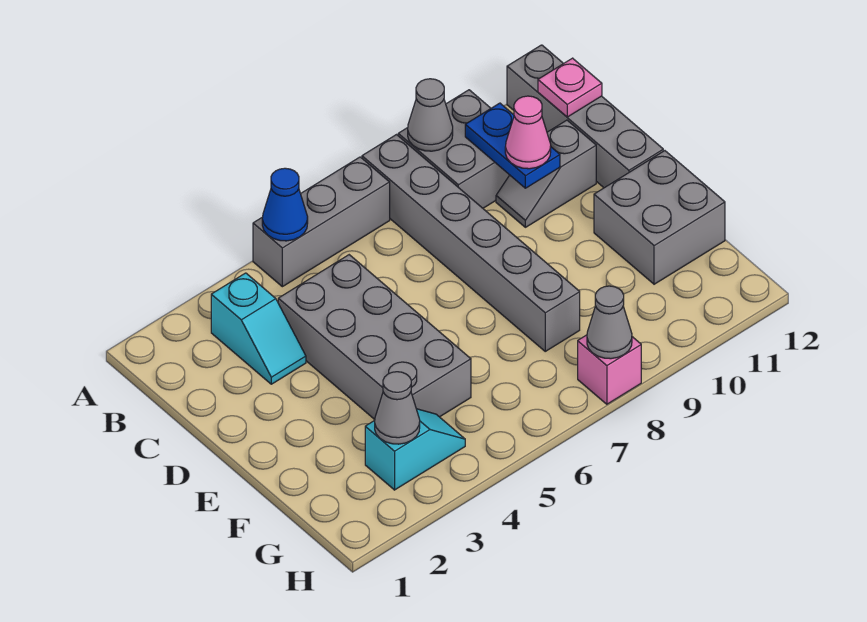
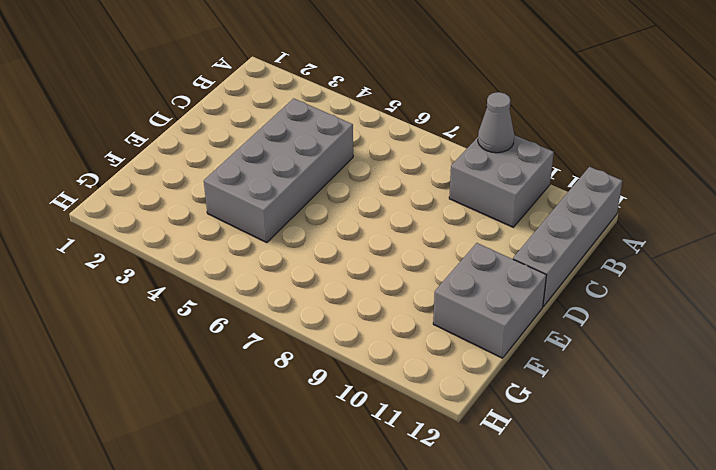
none -> grey brick A5:A7 level 1
none -> grey brick A8:F8 level 1
none -> cyan slope B3:C3 level 1 top B

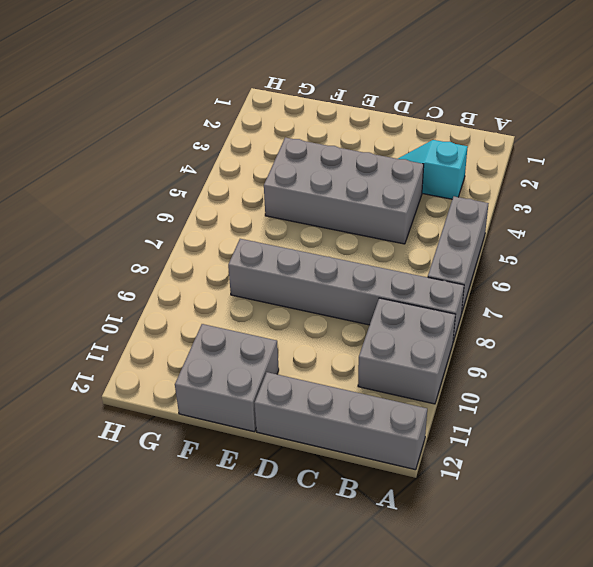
none -> grey slope C10:C11 level 1 top 11
none -> cyan slope G3:G4 level 1 top 3
none -> pink brick H8 level 1

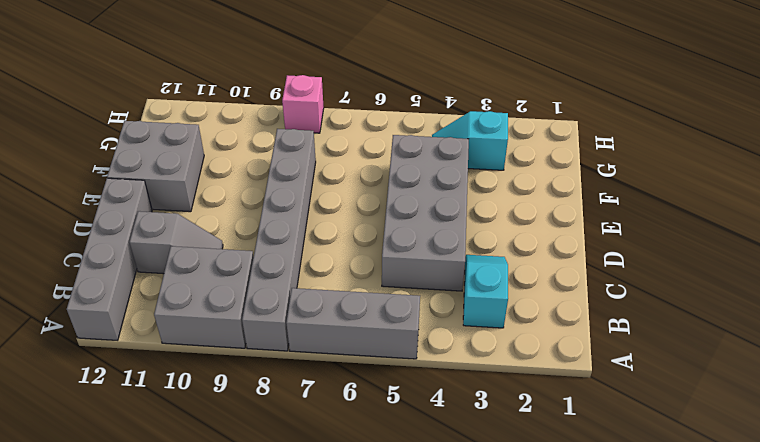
none -> blue cone A5 level 2
none -> grey cone A9 level 2
none -> blue plate B10:C10 level 2

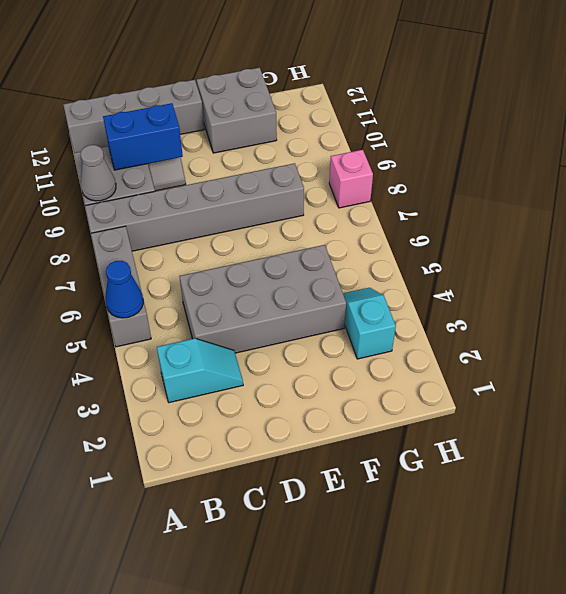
blue brick B10:C10 level 2 -> blue plate B10:C10 level 2
none -> pink plate B12 level 2
none -> grey cone G3 level 2
none -> grey cone H8 level 2

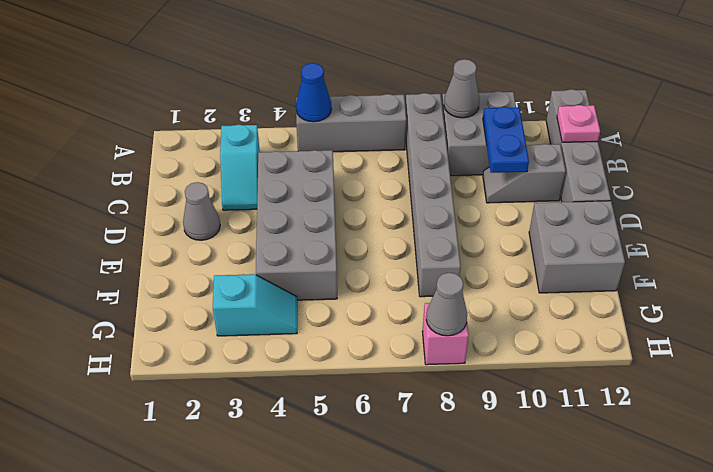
grey cone D2 level 1 -> grey cone G3 level 2
none -> pink cone C10 level 3

